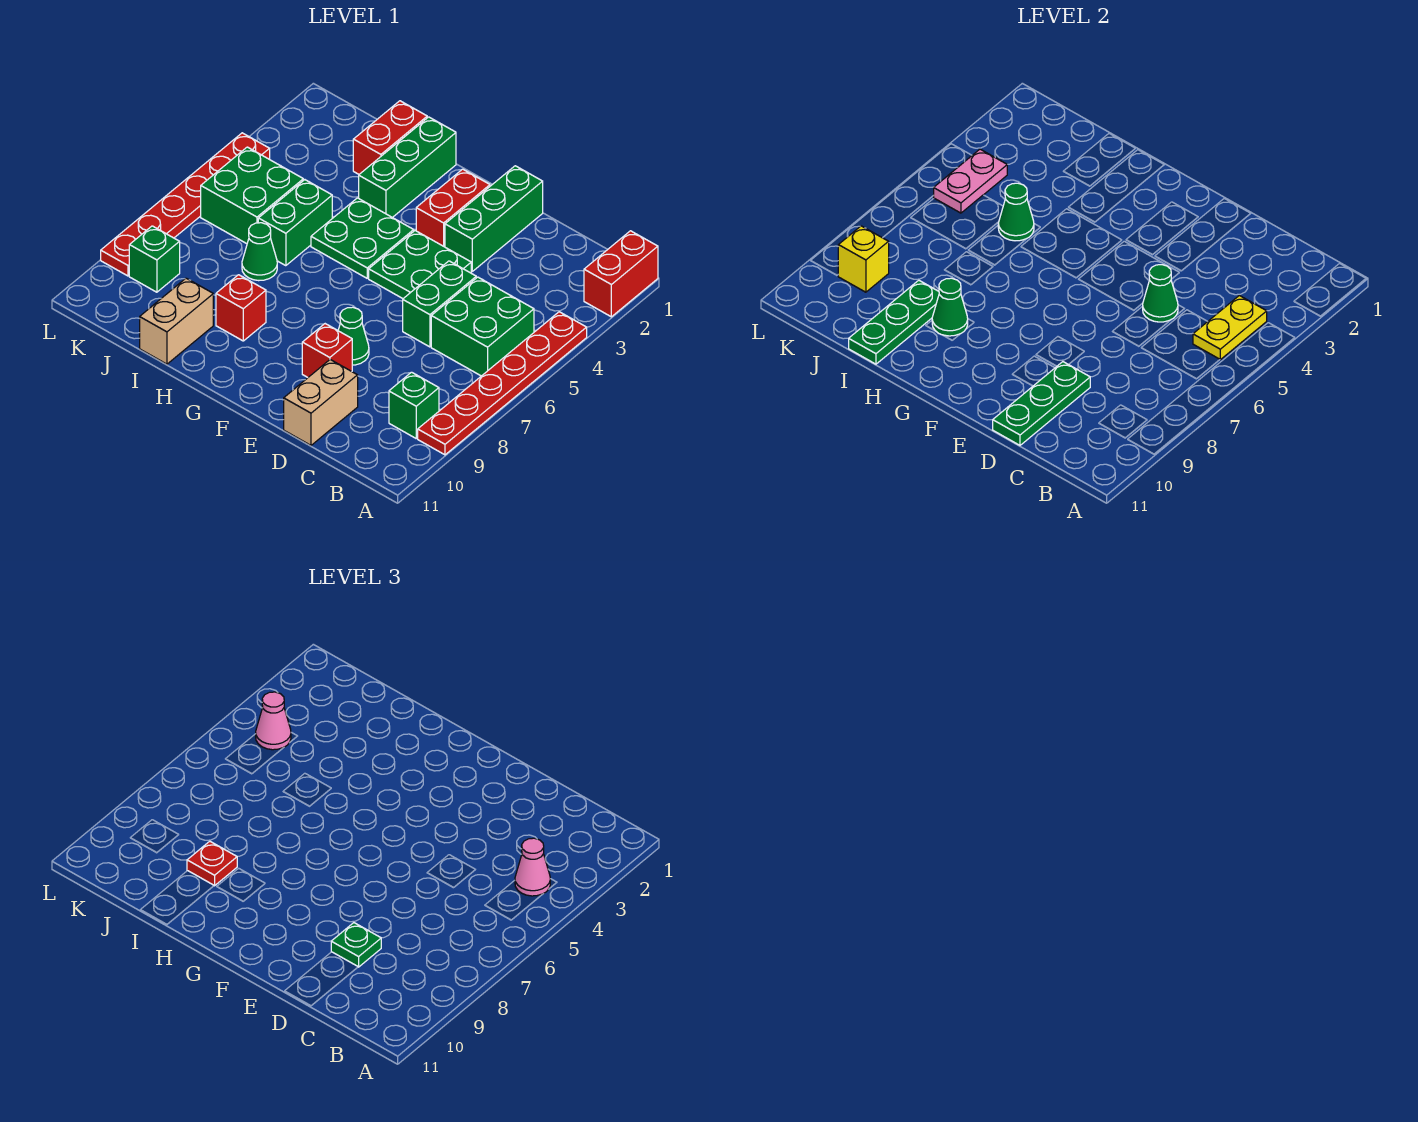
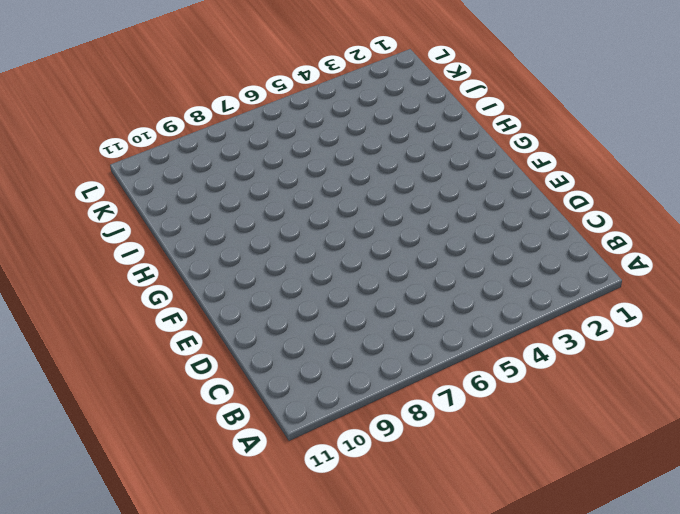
none -> red brick A1:A2 level 1
none -> red plate A4:A9 level 1
none -> green brick B5:C6 level 1
none -> green brick B9 level 1

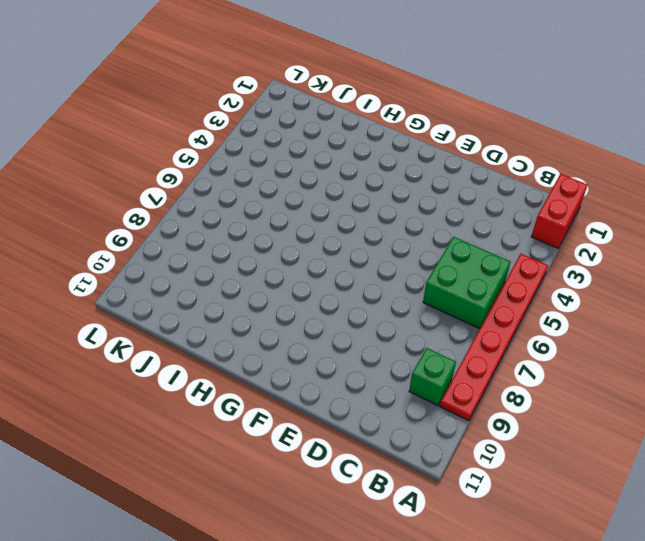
none -> green brick D5:D6 level 1
none -> tan brick D10:D11 level 1
none -> green brick E1:E3 level 1
none -> green plate E4:F5 level 1

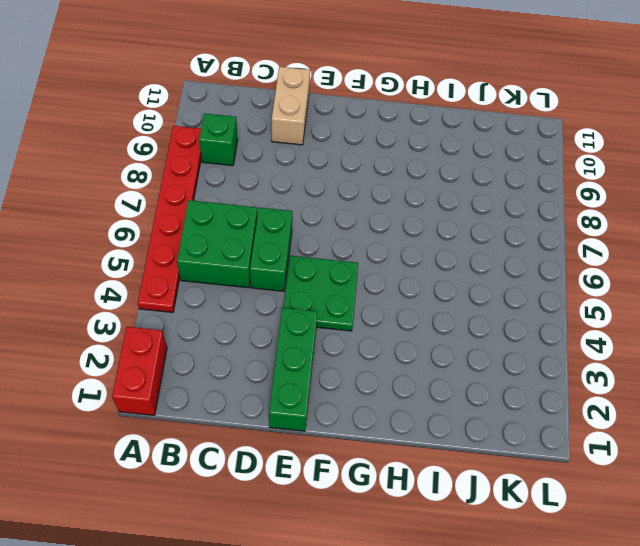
none -> green cone E8 level 1
none -> red brick E9 level 1
none -> red brick F2:F3 level 1
none -> green plate G4:H5 level 1

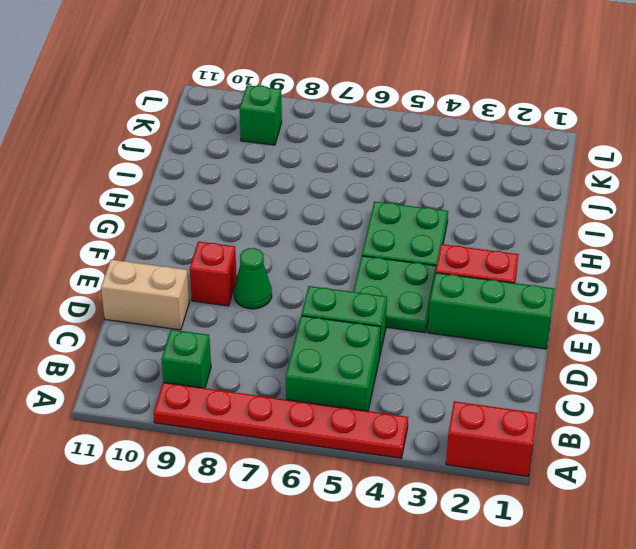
none -> green brick H1:H3 level 1
none -> red brick H9 level 1
none -> red brick I1:I2 level 1
none -> green brick I5:I6 level 1

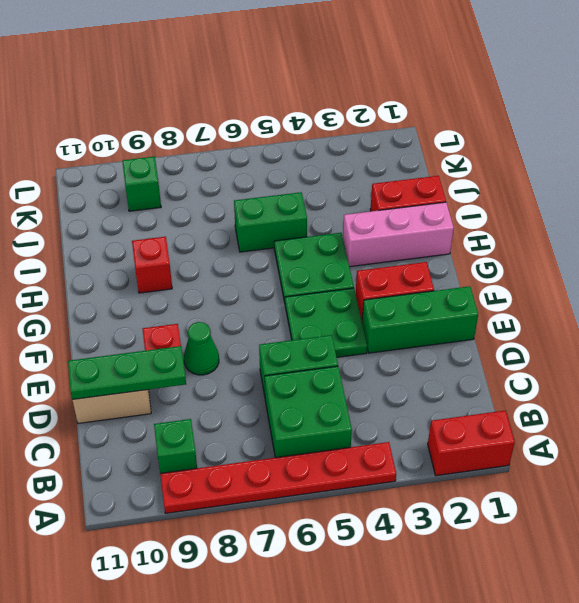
pink brick H1:H3 level 1 -> green brick H1:H3 level 1
none -> green cone I7 level 1
none -> tan brick I10:I11 level 1
none -> green brick J5:K6 level 1
none -> red plate L4:L9 level 1

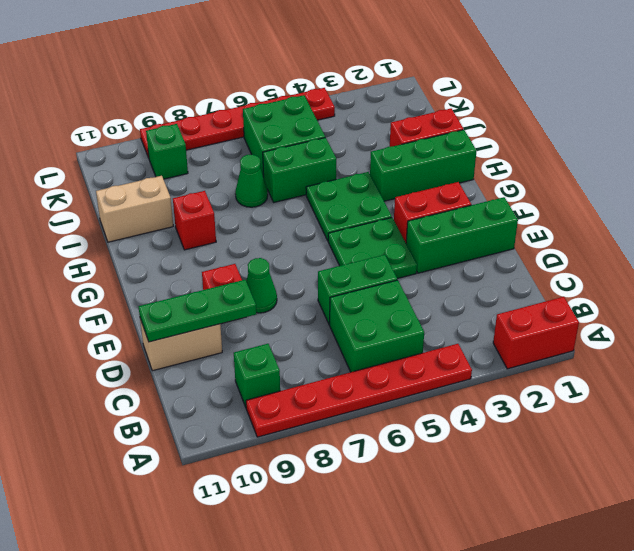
none -> yellow plate B4:B5 level 2
none -> green cone D5 level 2
none -> green cone H9 level 2
none -> green cone I5 level 2

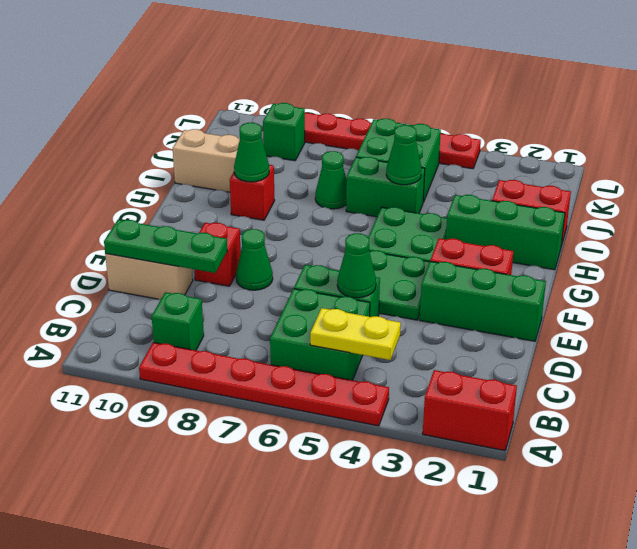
none -> green plate I9:I11 level 2
none -> pink plate K4:K5 level 2
none -> yellow brick K9 level 2
none -> pink cone B4 level 3

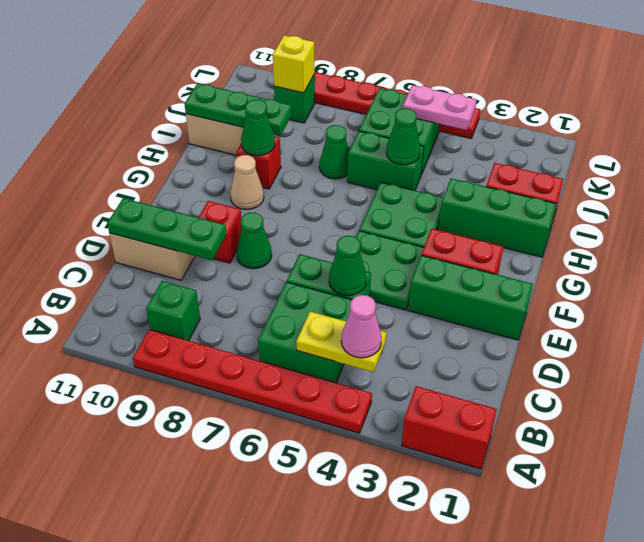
tan cone G9 level 1 -> none
none -> green plate D9 level 3
none -> red plate I9 level 3
none -> pink cone K4 level 3

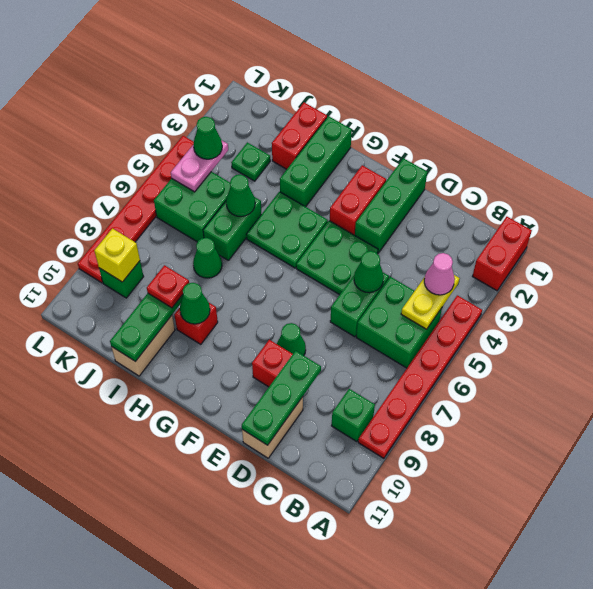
green plate J3 level 1 -> green plate D9 level 3
green cone K4 level 3 -> pink cone K4 level 3

